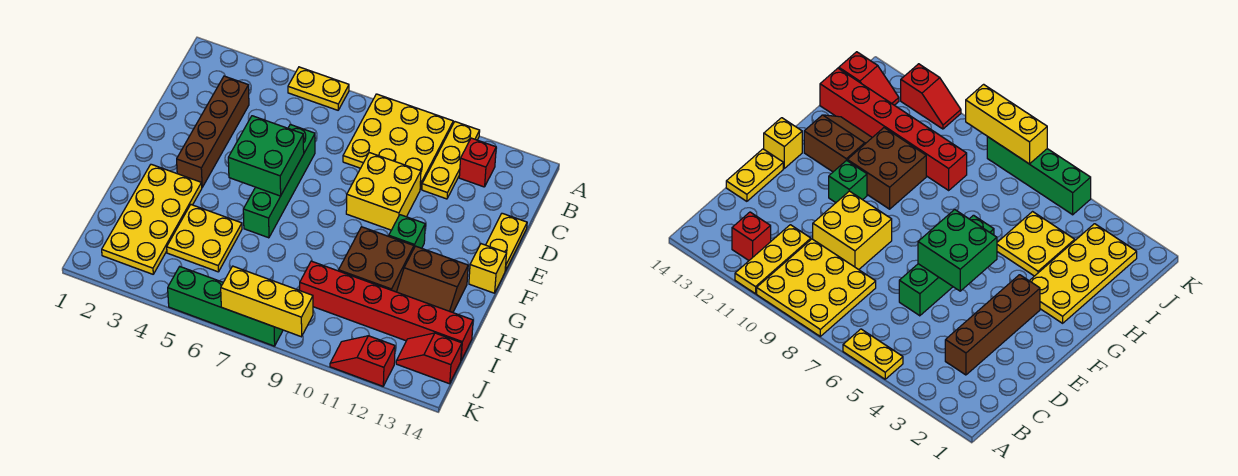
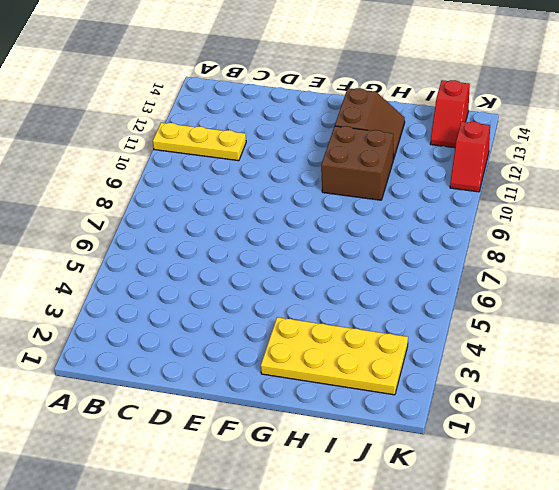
none -> yellow plate A5:A6 level 1
none -> yellow plate A8:C10 level 1
none -> red brick B12 level 1

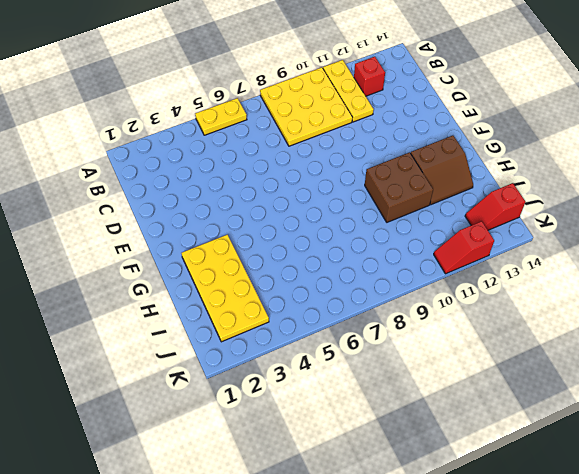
none -> brown brick C3:F3 level 1
none -> green brick D6:G6 level 1
none -> yellow brick D9:E10 level 1

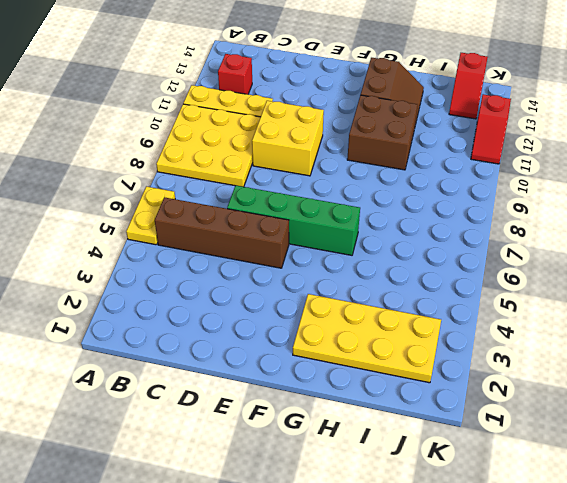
brown brick B5:E5 level 1 -> brown brick C3:F3 level 1
none -> yellow plate D14:E14 level 1
none -> green brick F11 level 1
none -> yellow brick F14 level 1

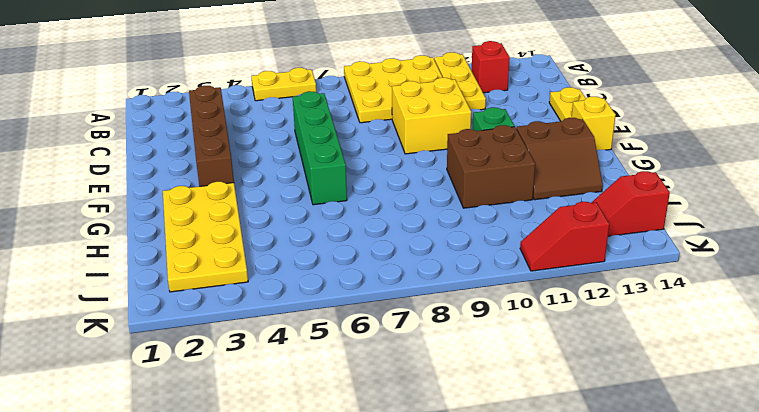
none -> yellow plate H4:I5 level 1
none -> red brick I9:I14 level 1
none -> green brick K5:K8 level 1

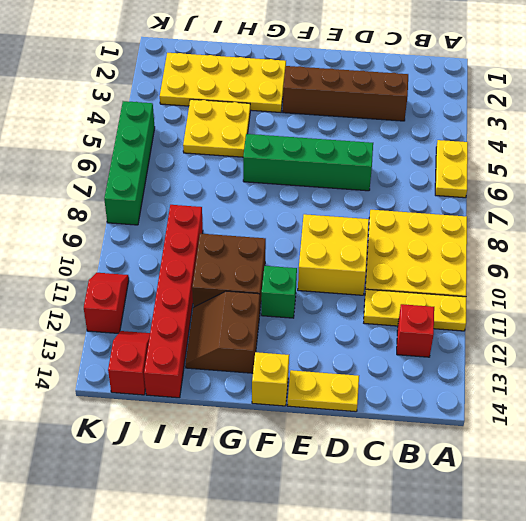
none -> green brick E5:F6 level 2
none -> yellow brick K7:K9 level 2

